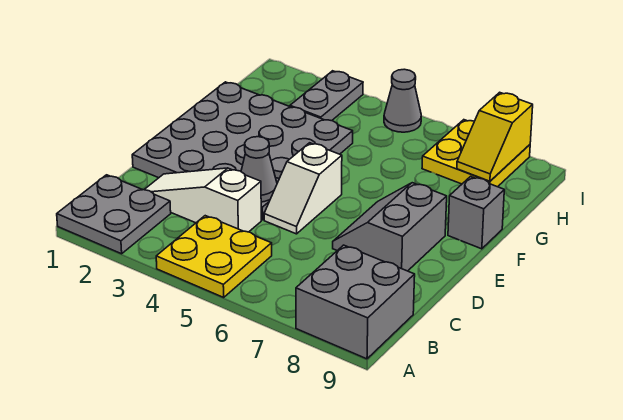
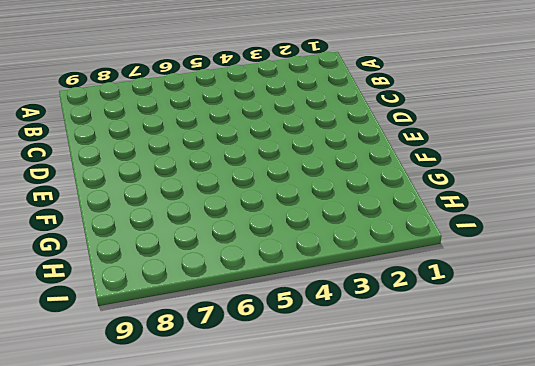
none -> grey plate A1:B2 level 1
none -> yellow plate A4:B5 level 1
none -> grey brick A8:B9 level 1

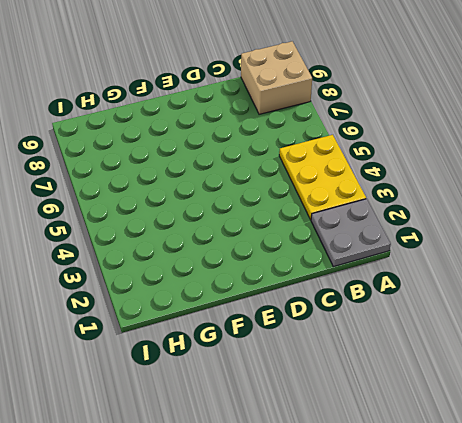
yellow plate A3:B5 level 1 -> yellow plate A4:B5 level 1
tan brick A8:B9 level 1 -> grey brick A8:B9 level 1
none -> white slope C2:C4 level 1 top 4
none -> grey plate D1:G4 level 1
none -> white slope D5:E5 level 1 top E

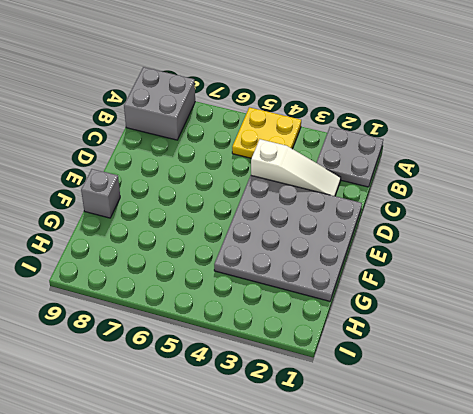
none -> white slope D5:E5 level 1 top E
none -> grey slope D7:E8 level 1 top 8
none -> grey plate H3:I3 level 1

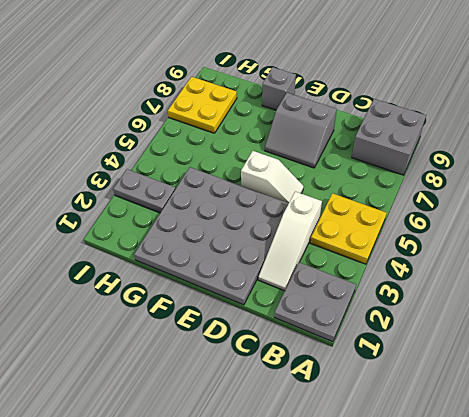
none -> grey cone I5 level 1
none -> grey cone D4 level 2
none -> yellow slope H8:I8 level 2 top I

